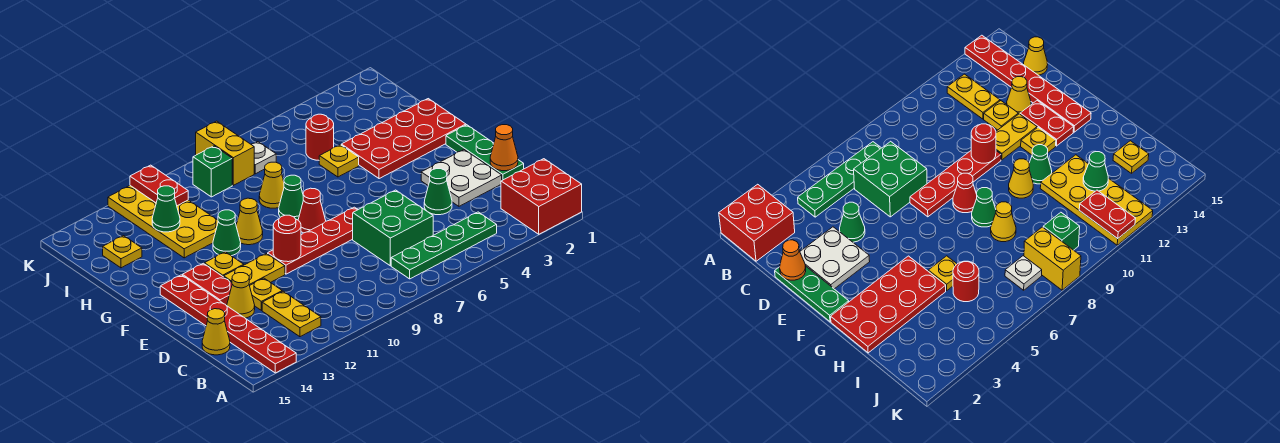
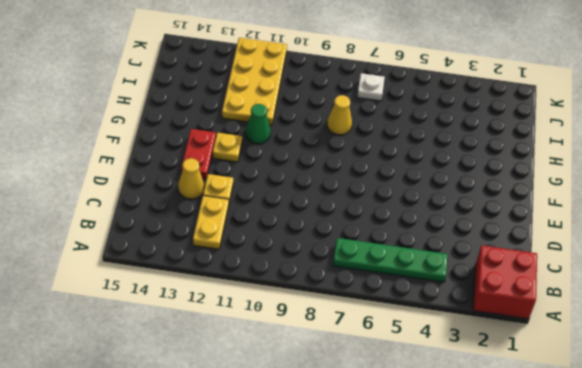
none -> red plate A14:F14 level 1
none -> green brick C6:D7 level 1
none -> yellow cone C15 level 1
none -> green plate D1:F1 level 1

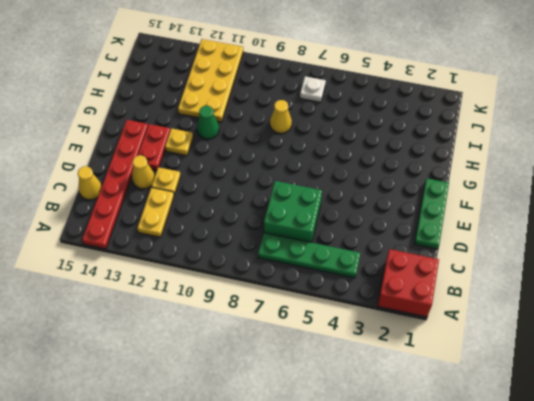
none -> white plate D2:E3 level 1
none -> green cone D4 level 1
none -> red plate E7:E10 level 1
none -> yellow plate E11:E12 level 1

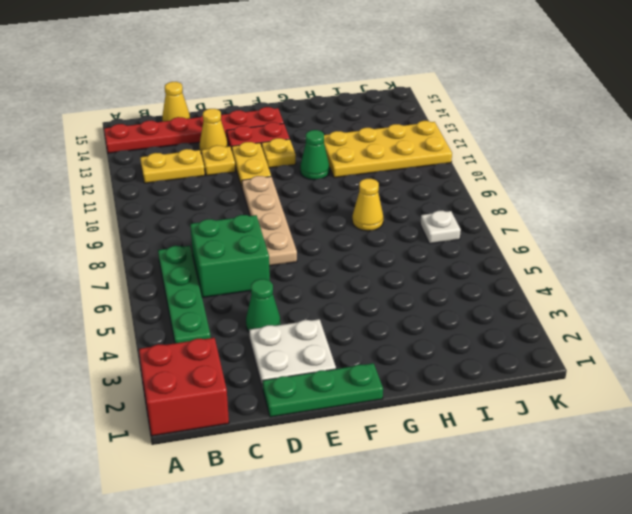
tan plate E7:E10 level 1 -> red plate E7:E10 level 1
none -> red cone F8 level 1
none -> red plate G1:H4 level 1
none -> green cone G8 level 1
none -> yellow cone G10 level 1

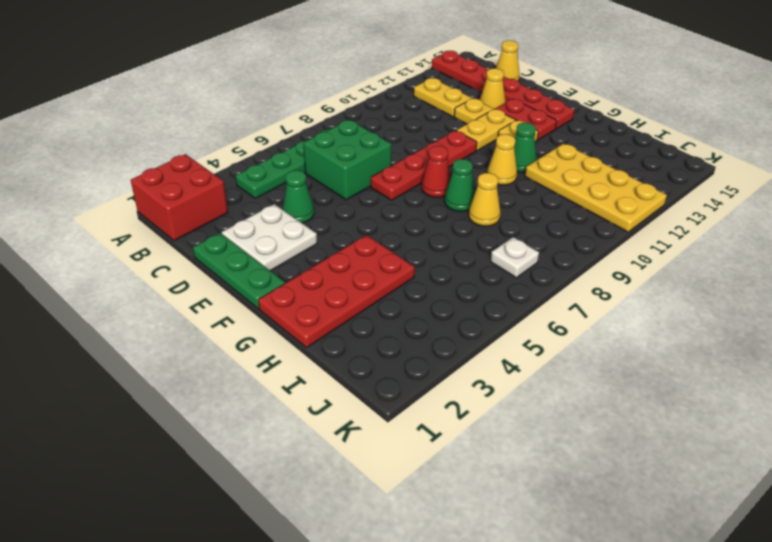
none -> yellow plate H5 level 1
none -> red round brick I5 level 1
none -> yellow plate I14 level 1
none -> yellow brick J8:K8 level 1

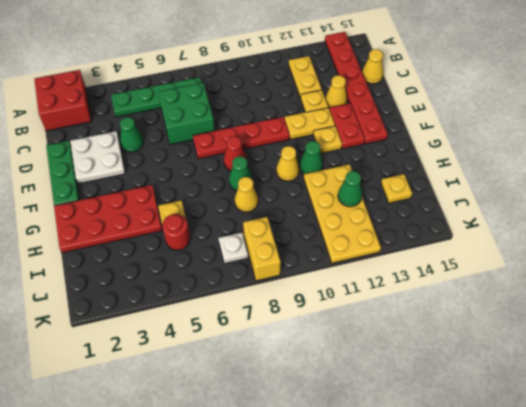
none -> green brick J9 level 1
none -> orange cone D1 level 2
none -> red round brick E10 level 2
none -> red plate J11:K11 level 2

